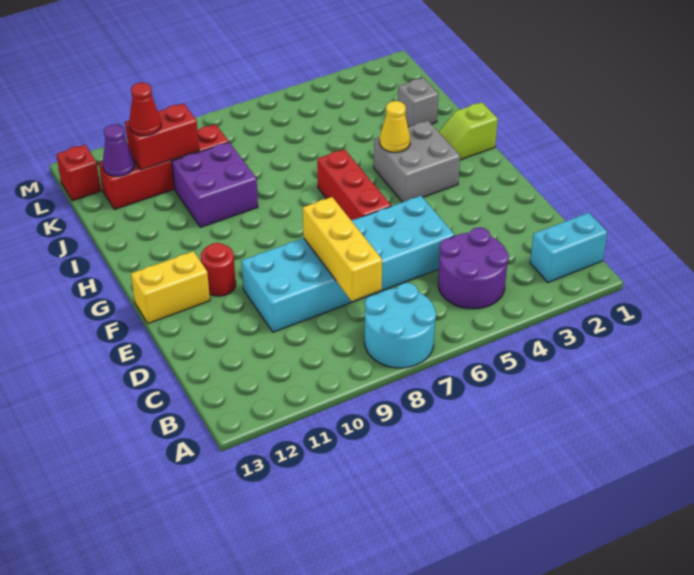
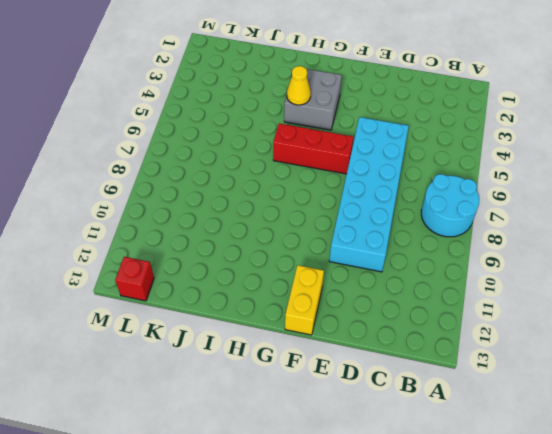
none -> cyan brick B1:B2 level 1
none -> purple round brick B4:C5 level 1
none -> red round brick F11 level 1

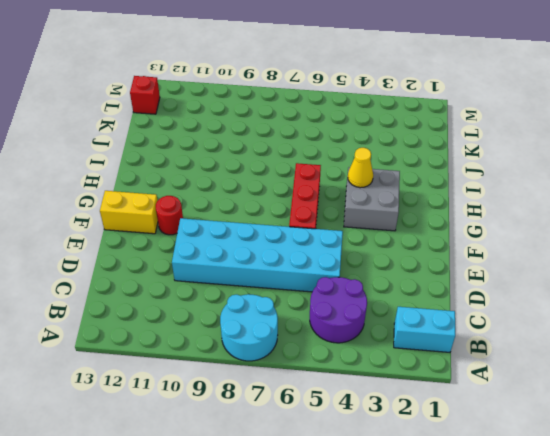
none -> lime slope H1:H2 level 1 top 1
none -> purple brick I9:J10 level 1
none -> grey brick J2 level 1

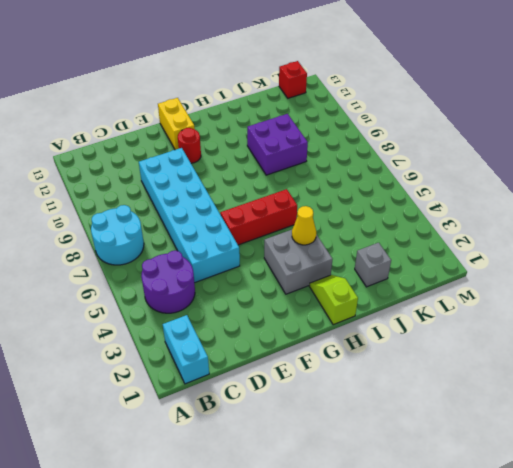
none -> red brick K9:K12 level 1
none -> yellow brick C8:E8 level 2
none -> red brick K10:K11 level 2

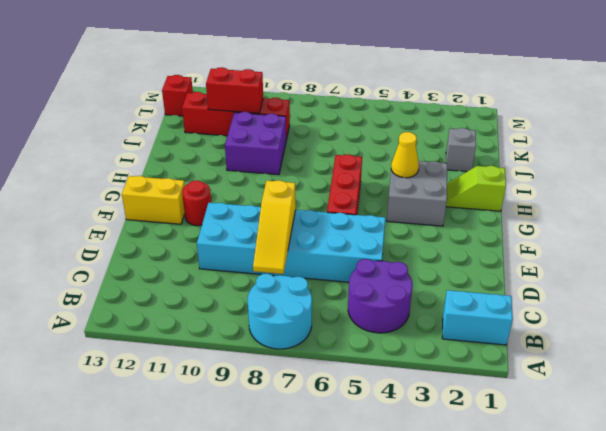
yellow slope C8:E8 level 2 top E -> yellow brick C8:E8 level 2
none -> purple cone K12 level 2
none -> red cone K11 level 3

